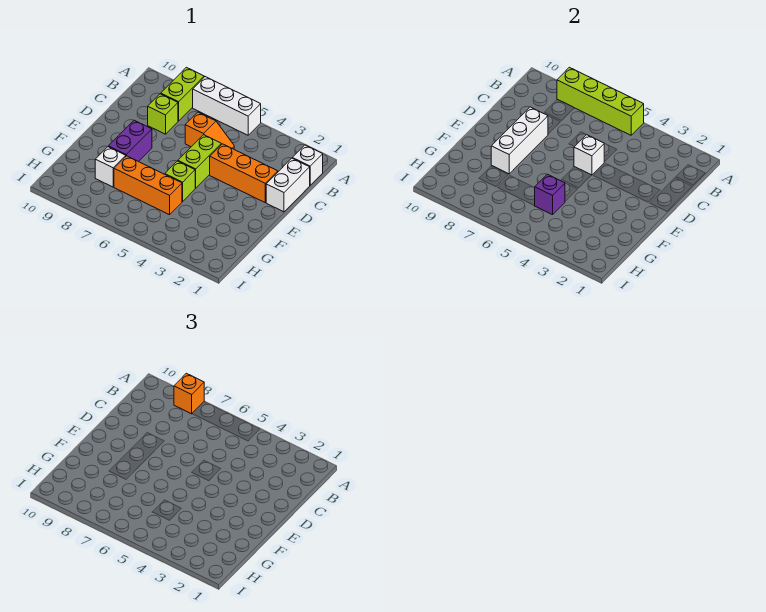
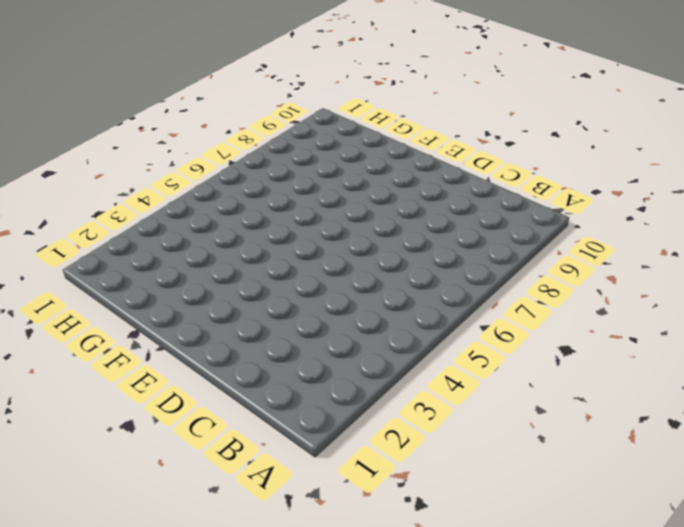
none -> white brick A5:A7 level 1
none -> lime brick A8:B8 level 1
none -> white brick B1 level 1

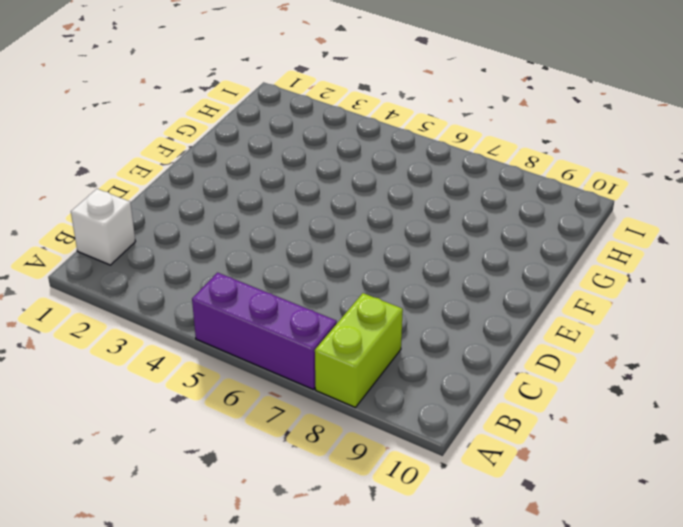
purple brick A5:A7 level 1 -> white brick A5:A7 level 1
none -> white brick C1:D1 level 1
none -> orange slope C5:C6 level 1 top 6
none -> lime brick C8 level 1

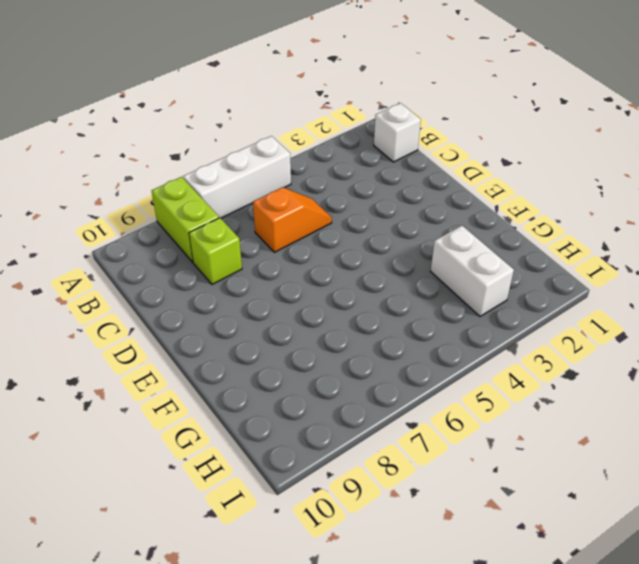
white brick G3:H3 level 1 -> white brick C1:D1 level 1
none -> orange brick D2:D4 level 1
none -> lime brick D5:E5 level 1
none -> purple brick E8:F8 level 1

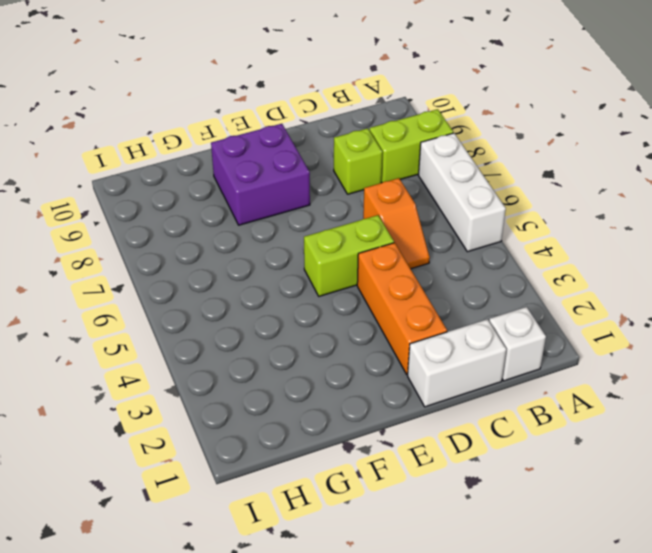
purple brick E8:F9 level 1 -> purple brick E8:F8 level 1
none -> lime brick F5 level 1
none -> orange brick G5:G7 level 1
none -> white brick G8 level 1

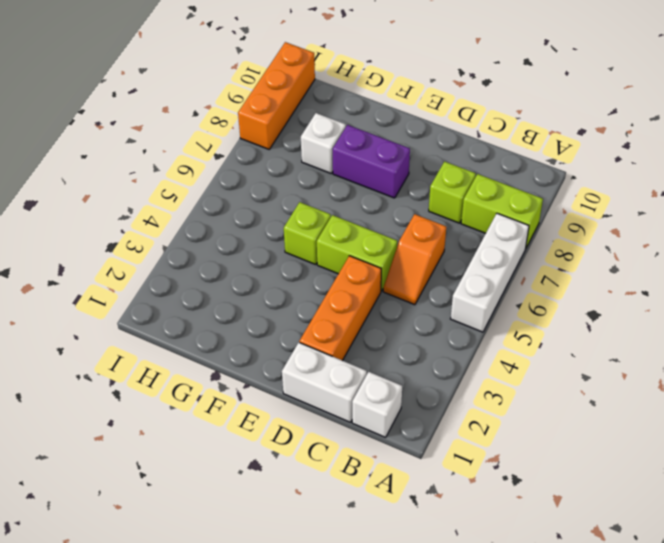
orange brick I8:I10 level 1 -> orange brick G5:G7 level 1
none -> lime brick A5:A8 level 2
none -> white brick D5 level 2
none -> white brick D8:F8 level 2

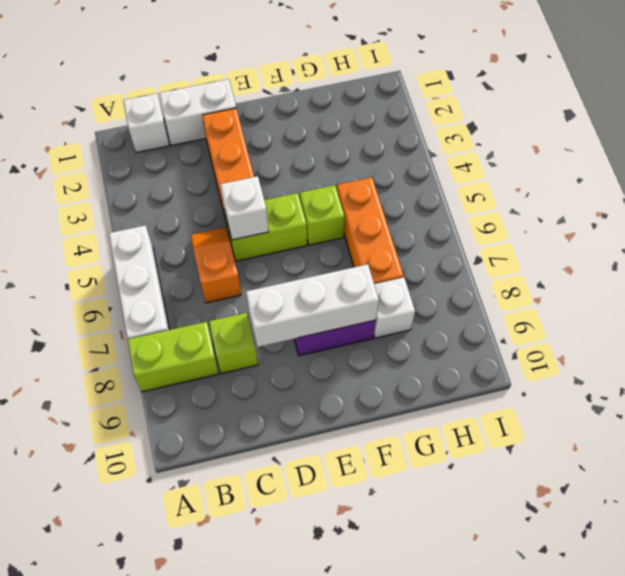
none -> lime brick A5:A8 level 2
none -> purple brick G5 level 2
none -> orange brick A8 level 3

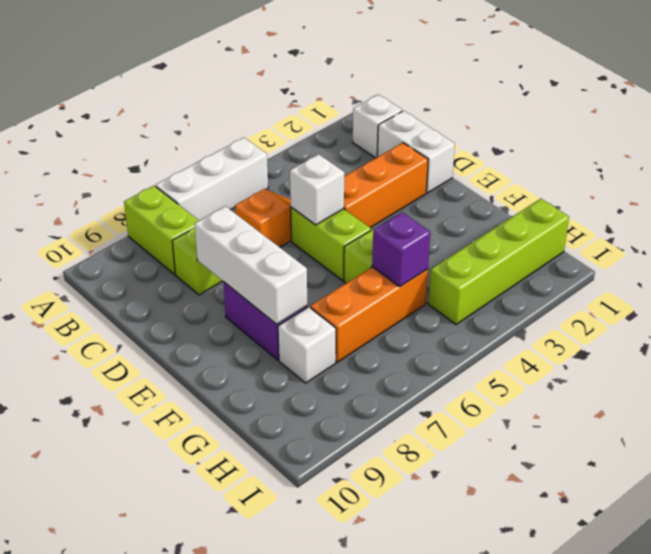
lime brick H1:H4 level 1 -> lime brick A5:A8 level 2
none -> orange brick A8 level 3

